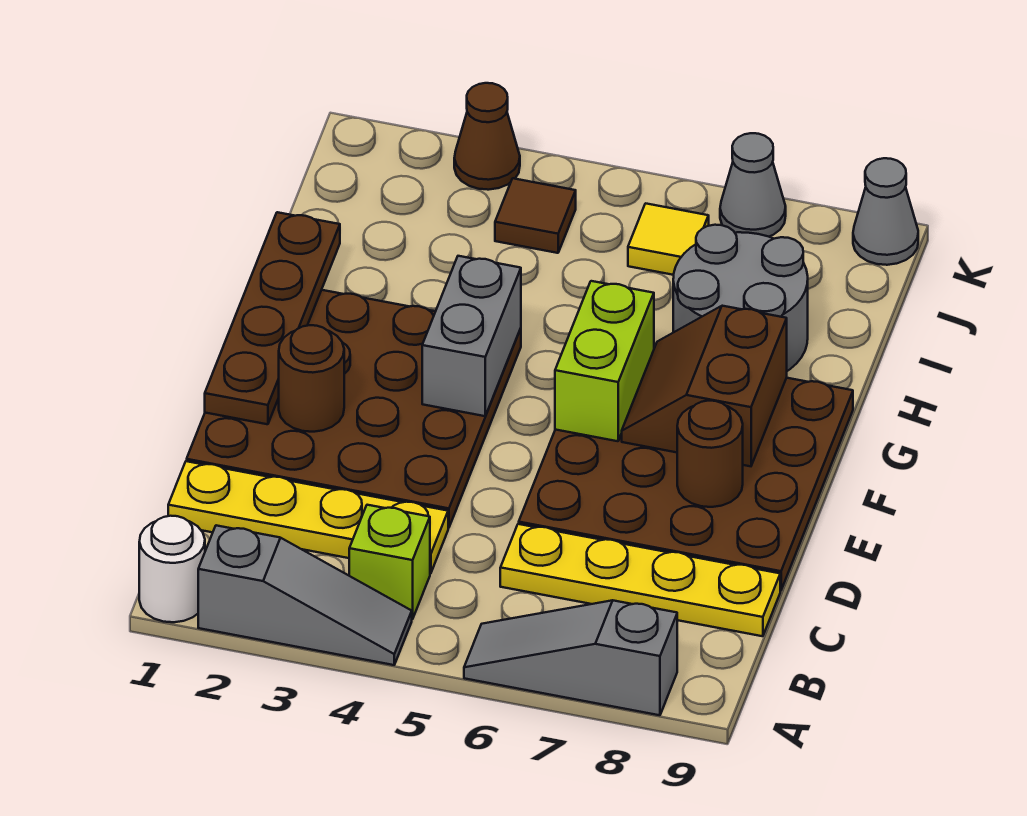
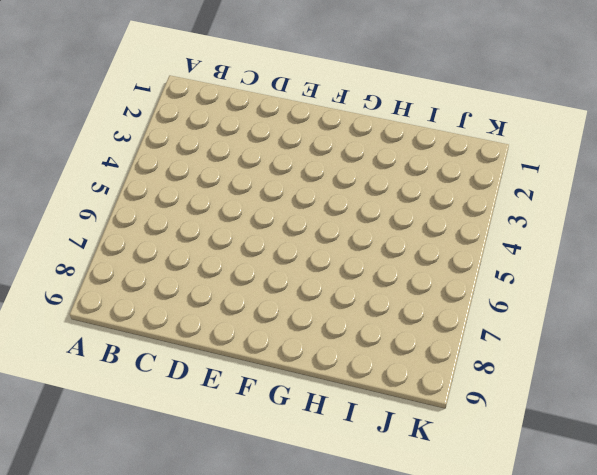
none -> white round brick A1 level 1
none -> grey slope A2:A4 level 1 top 2
none -> grey slope A6:A8 level 1 top 8

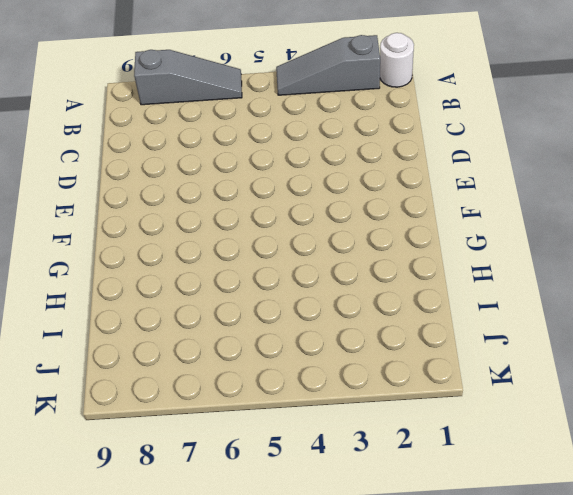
none -> lime brick B4 level 1
none -> yellow plate C1:C4 level 1
none -> yellow plate C6:C9 level 1

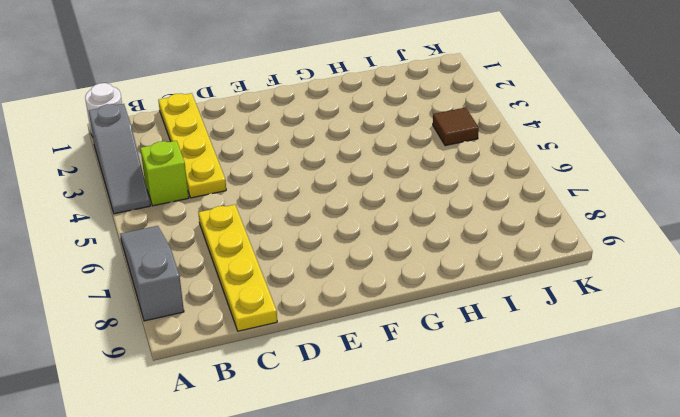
none -> brown plate D1:G4 level 1
none -> brown plate D6:G9 level 1
none -> grey round brick H7:I8 level 1

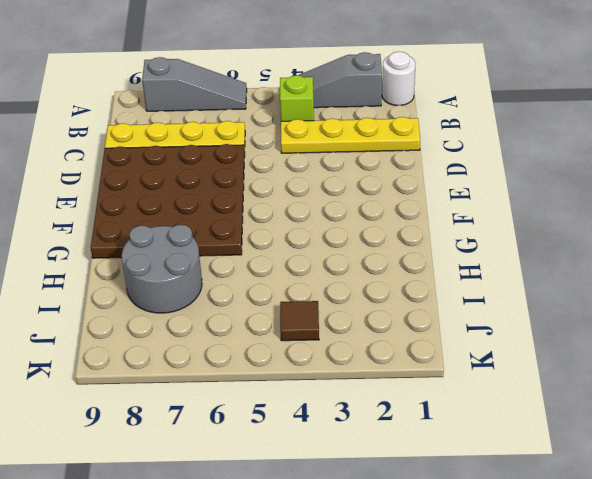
none -> brown plate D1:G4 level 1
none -> yellow tile J6 level 1
none -> brown cone K3 level 1

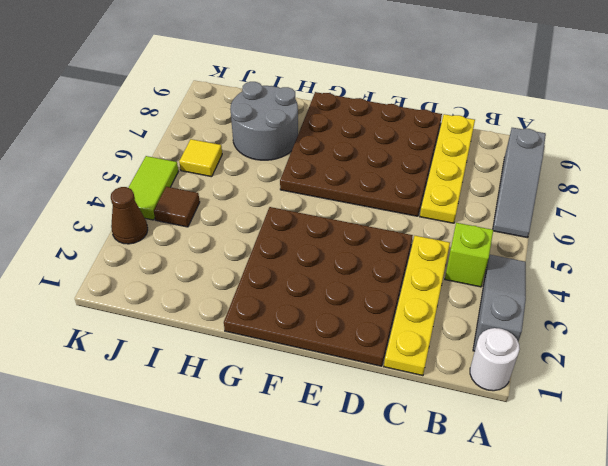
lime tile K4:K5 level 1 -> none
none -> grey cone K7 level 1
none -> grey cone K9 level 1
none -> brown plate E1:H1 level 2

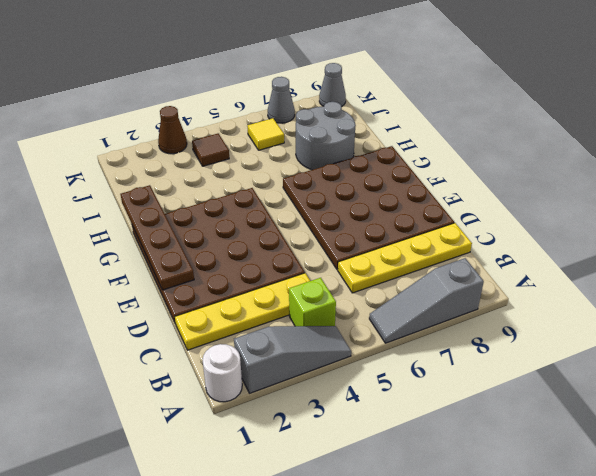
none -> brown round brick E2 level 2
none -> brown round brick E8 level 2
none -> grey brick F4:G4 level 2

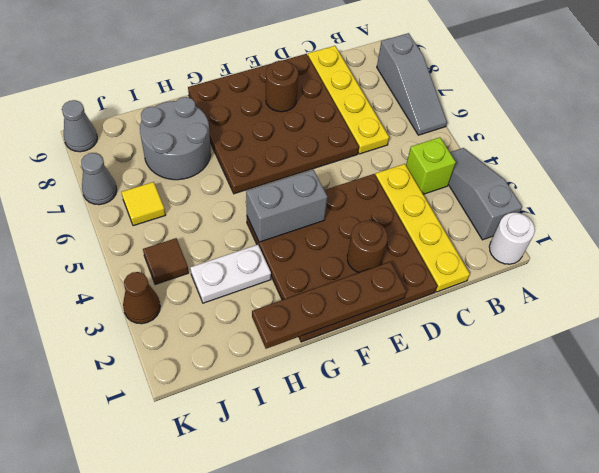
white plate H3:I3 level 1 -> none
none -> lime brick F6:G6 level 2
none -> brown slope F7:G8 level 2 top 8

